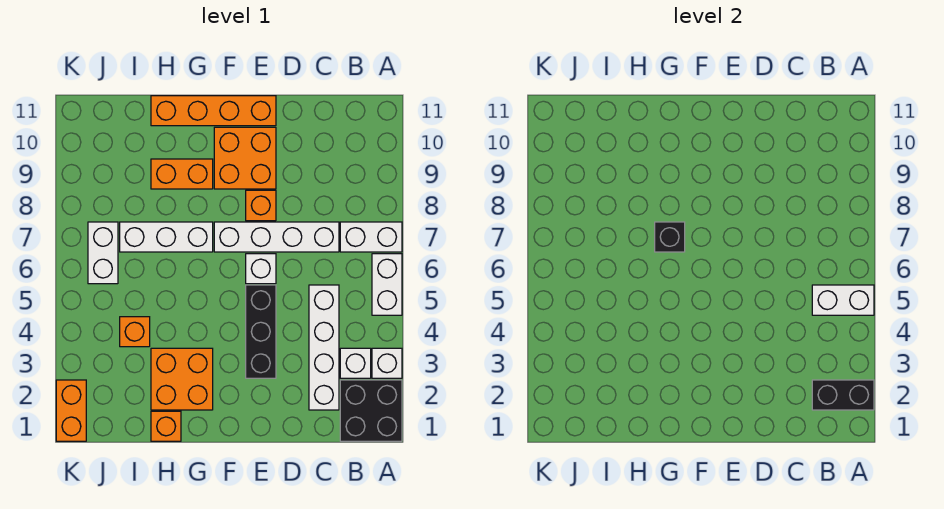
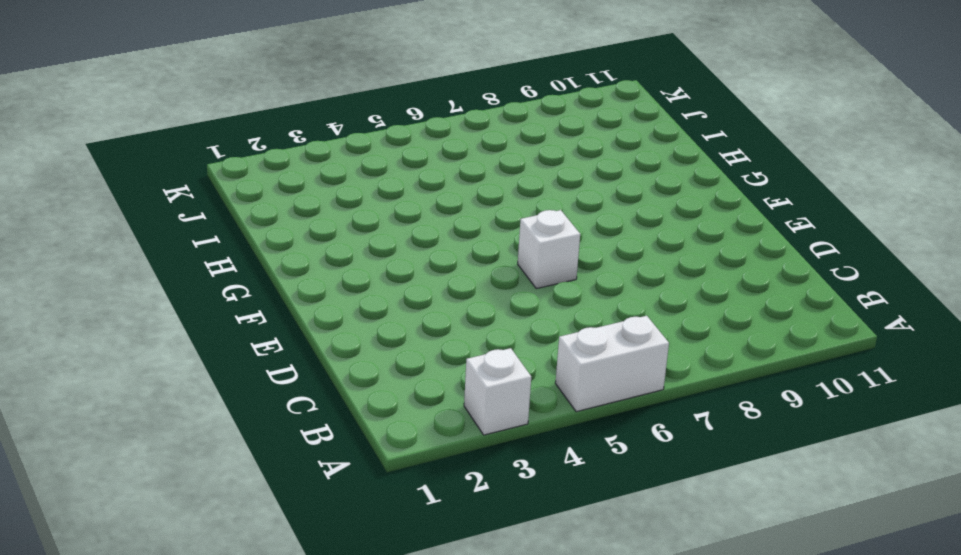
none -> black brick A1:B2 level 1
none -> white brick A7:B7 level 1
none -> white brick B3 level 1

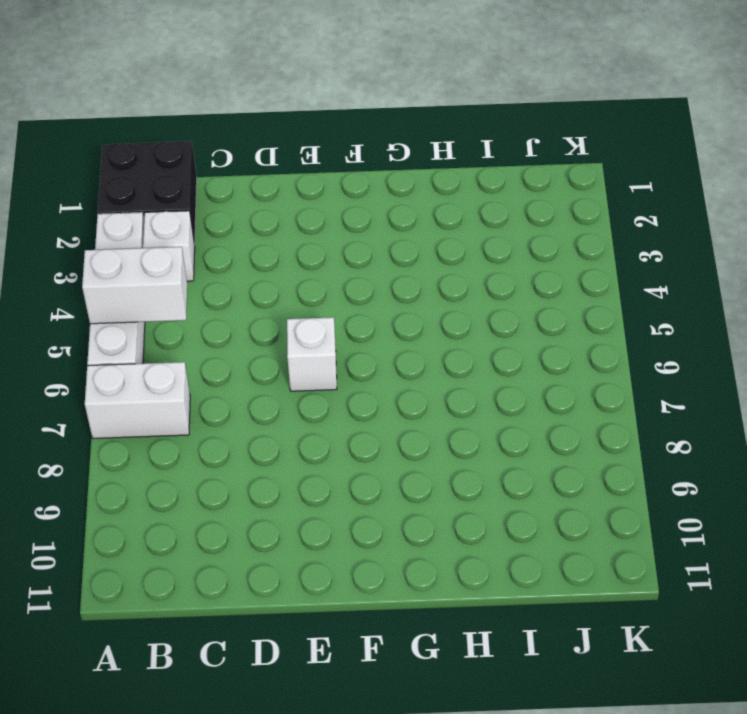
none -> white brick C2:C5 level 1
none -> white brick C7:F7 level 1
none -> black brick E3:E5 level 1

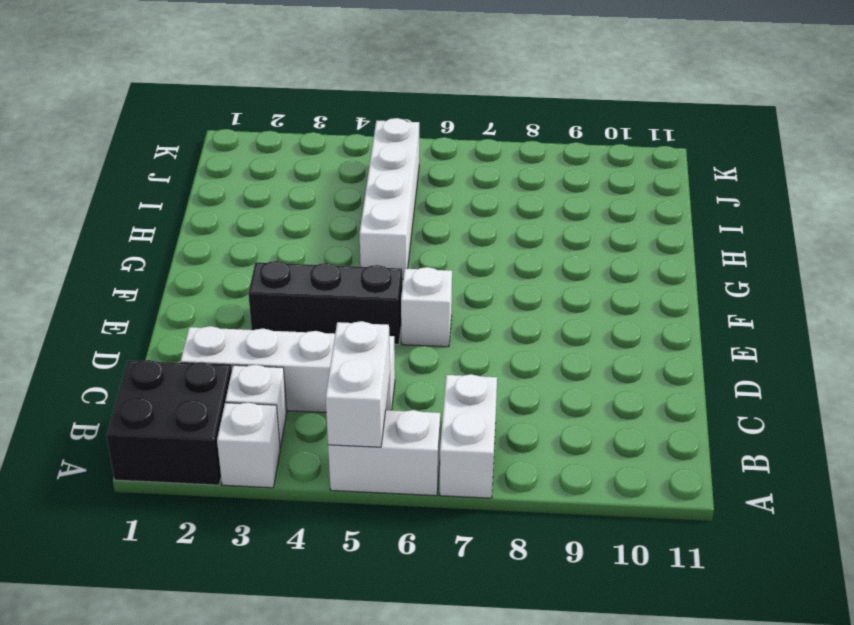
white brick G5:J5 level 1 -> white brick C7:F7 level 1
none -> orange brick E8 level 1
none -> orange brick E9:F10 level 1
none -> orange brick E11:H11 level 1

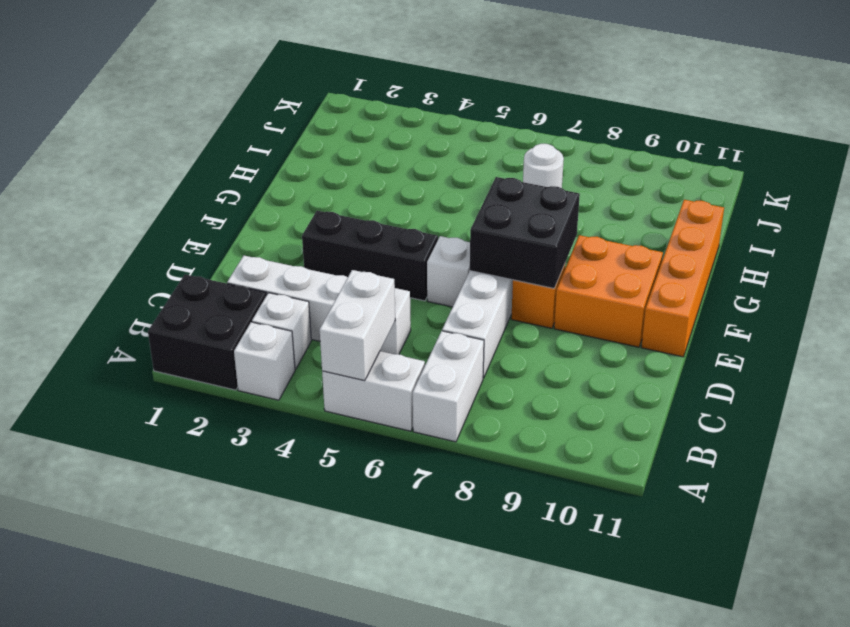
black brick E7:F8 level 2 -> none
white round brick I7 level 1 -> white brick G7:I7 level 1
none -> orange brick G2:H3 level 1
none -> orange brick G9:H9 level 1
none -> orange brick H1 level 1

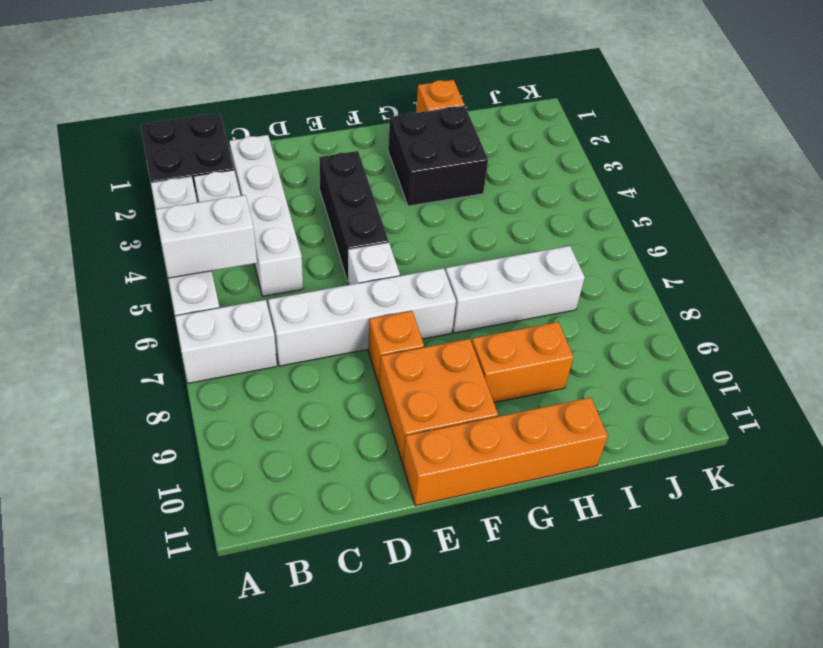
black brick G2:H3 level 1 -> orange brick G2:H3 level 1
none -> orange brick I4 level 1
none -> white brick J6:J7 level 1
none -> orange brick K1:K2 level 1

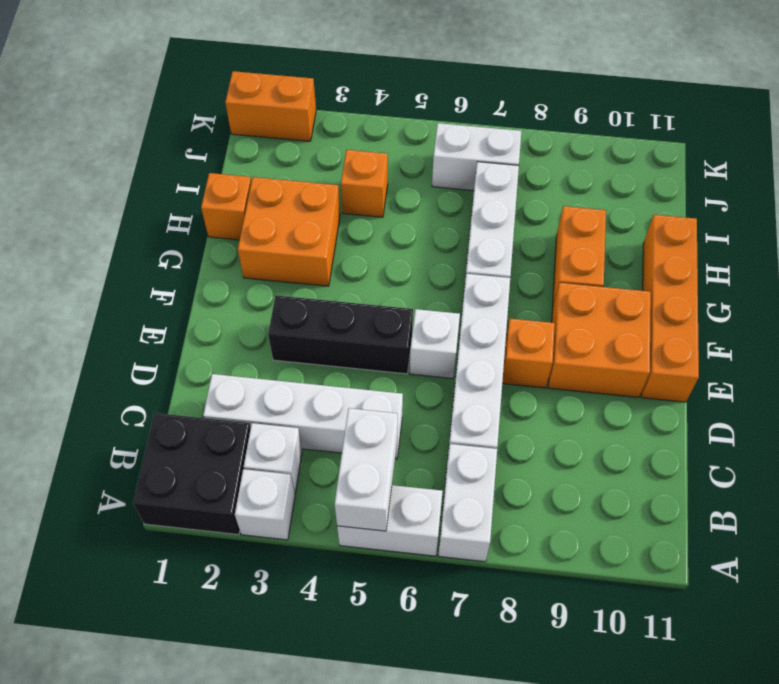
none -> black brick A2:B2 level 2
none -> black brick G7 level 2

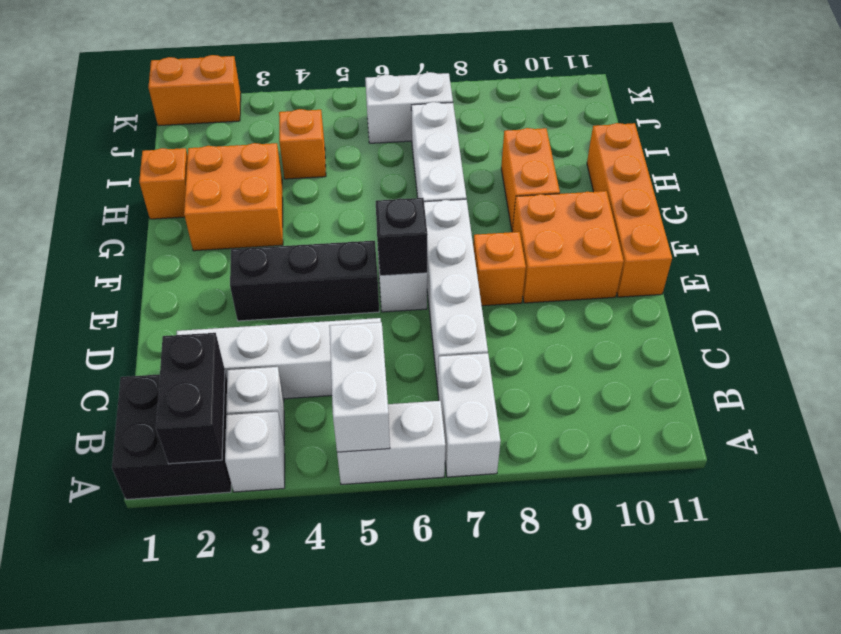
black brick E6 level 2 -> black brick G7 level 2

